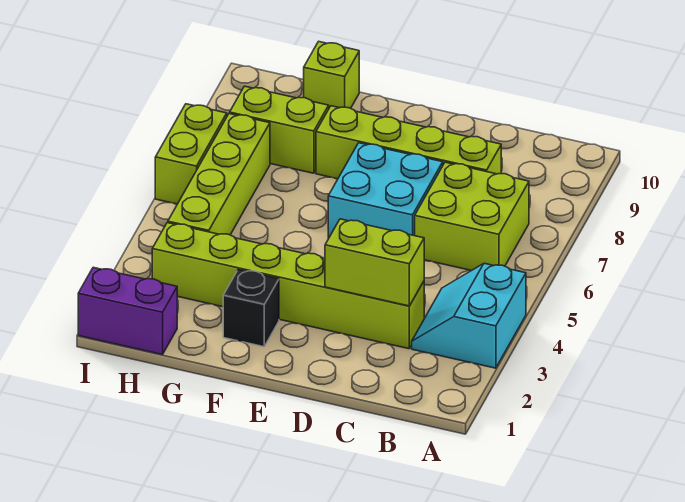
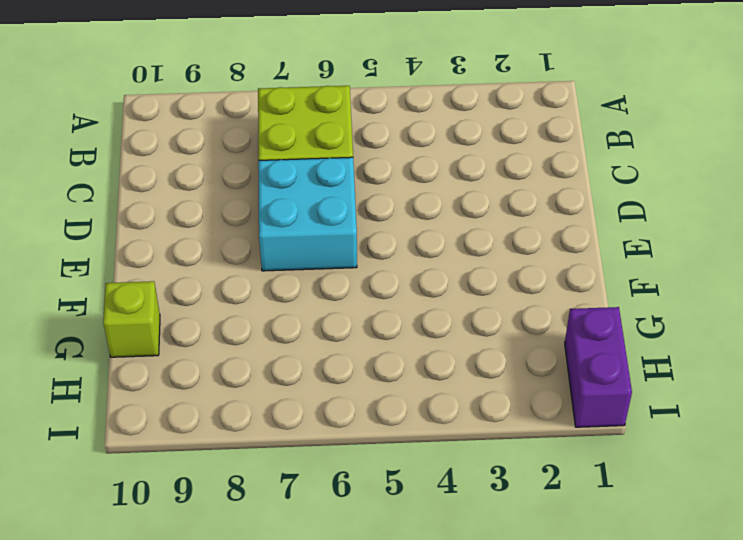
none -> cyan slope A3:B4 level 1 top A
none -> lime brick C3:H3 level 1
none -> lime brick C8:F8 level 1

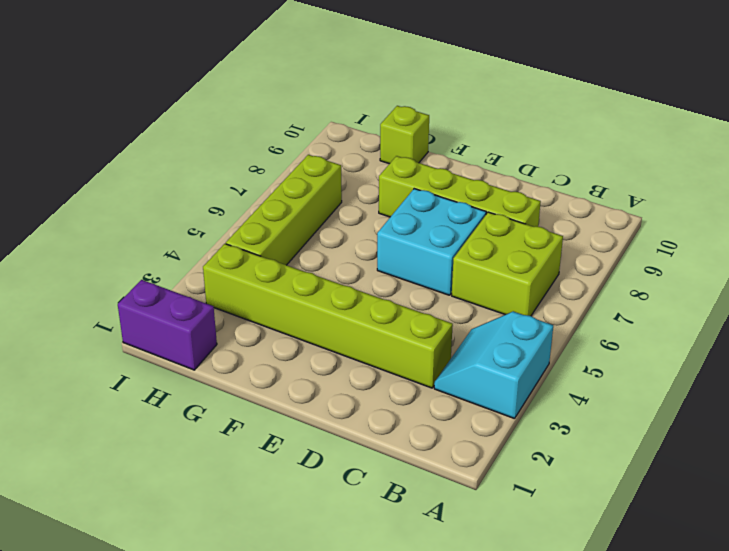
none -> black brick F2 level 1
none -> lime brick G8:H8 level 1
none -> lime brick I6:I7 level 1

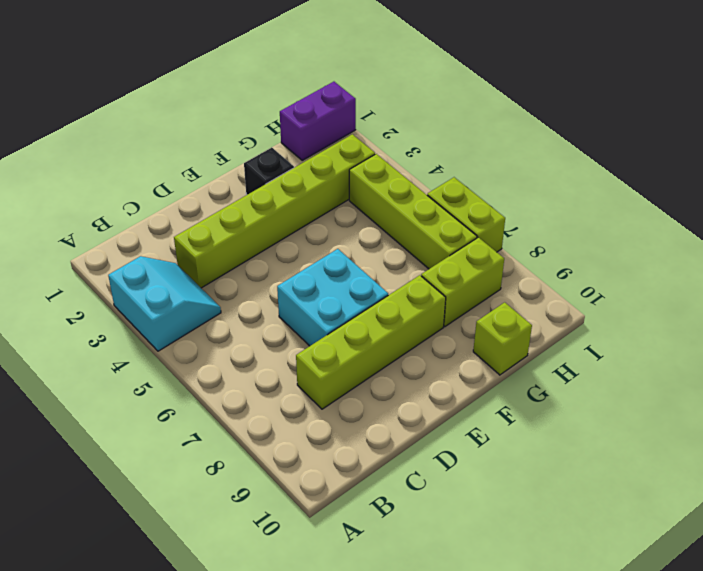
none -> lime brick B6:C7 level 1
none -> lime brick C3:D3 level 2

